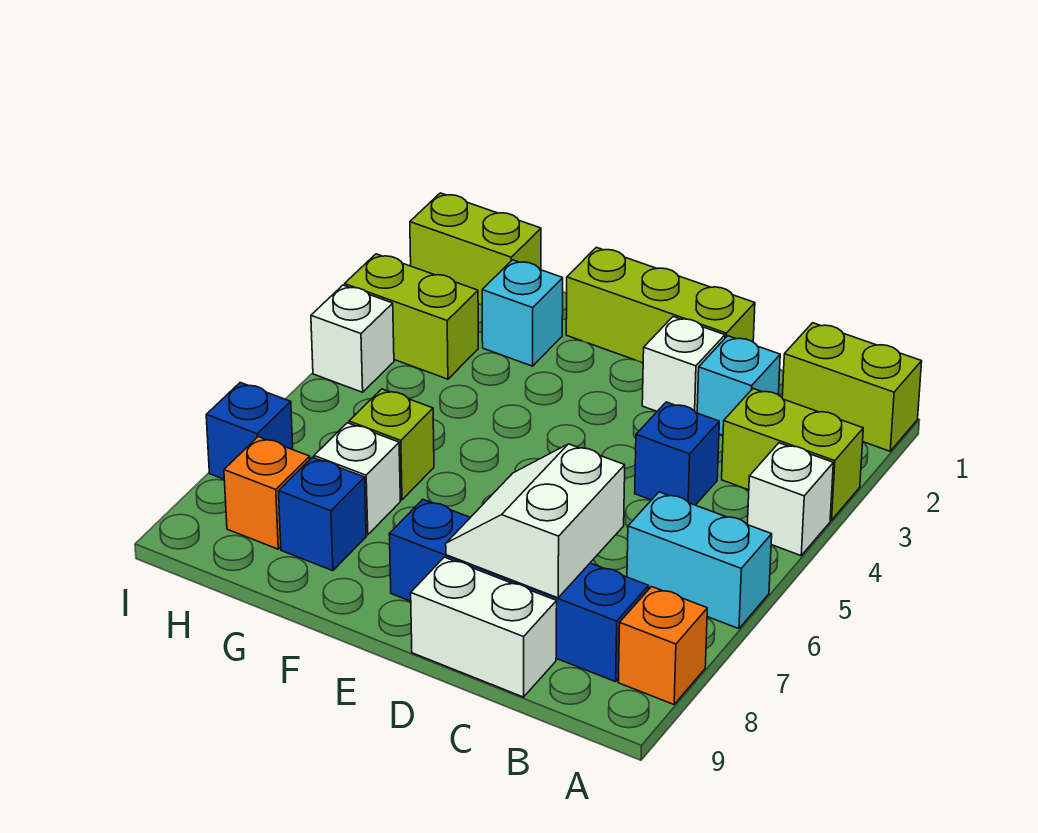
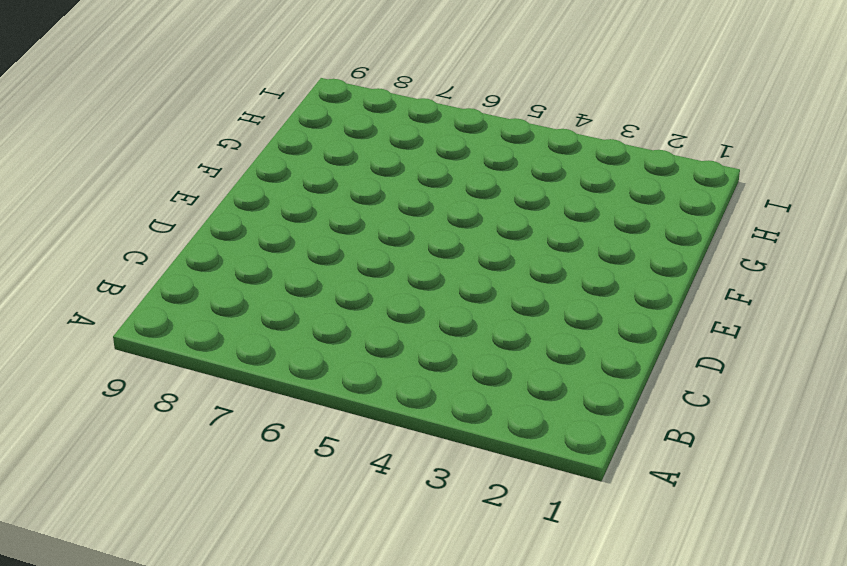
none -> lime brick A1:B1 level 1
none -> lime brick A3:B3 level 1
none -> white brick A4 level 1

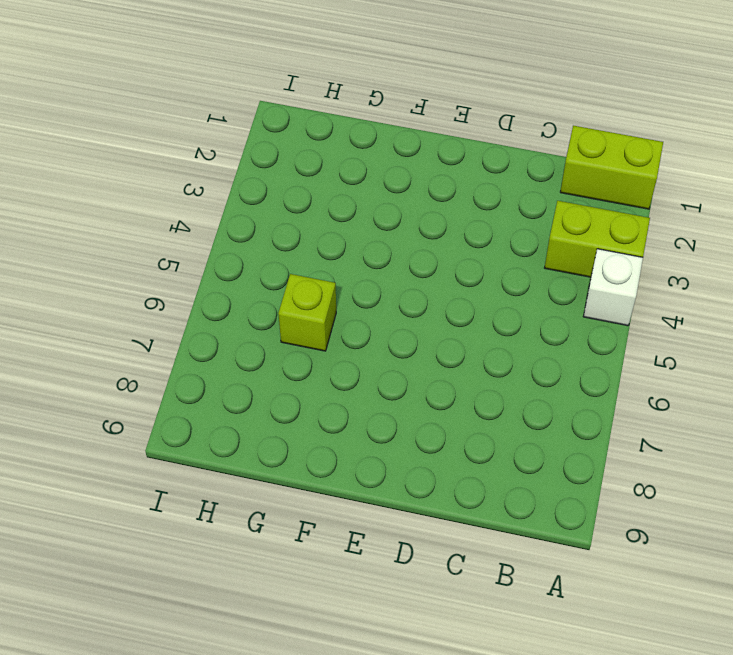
none -> cyan brick A6:B6 level 1
none -> orange brick A8 level 1
none -> blue brick B8:E8 level 1

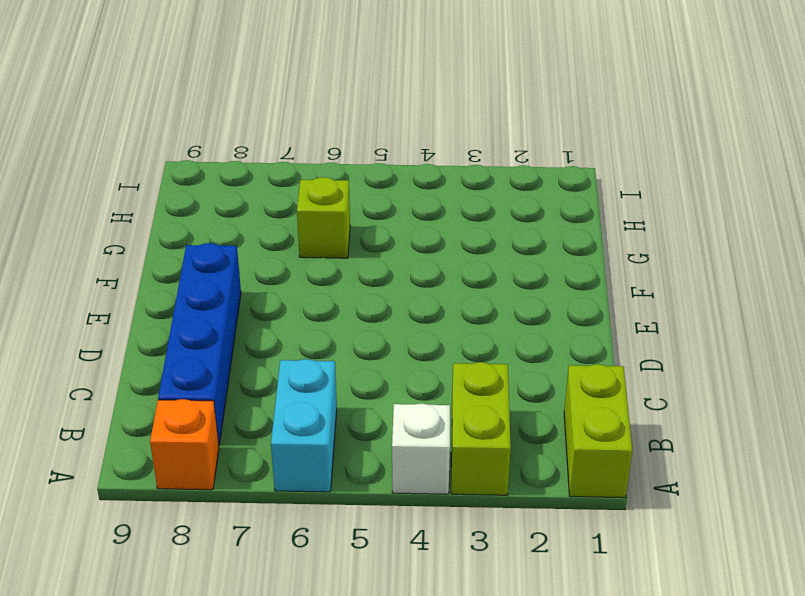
none -> cyan brick C2 level 1
none -> blue brick C4 level 1
none -> white brick C9:D9 level 1

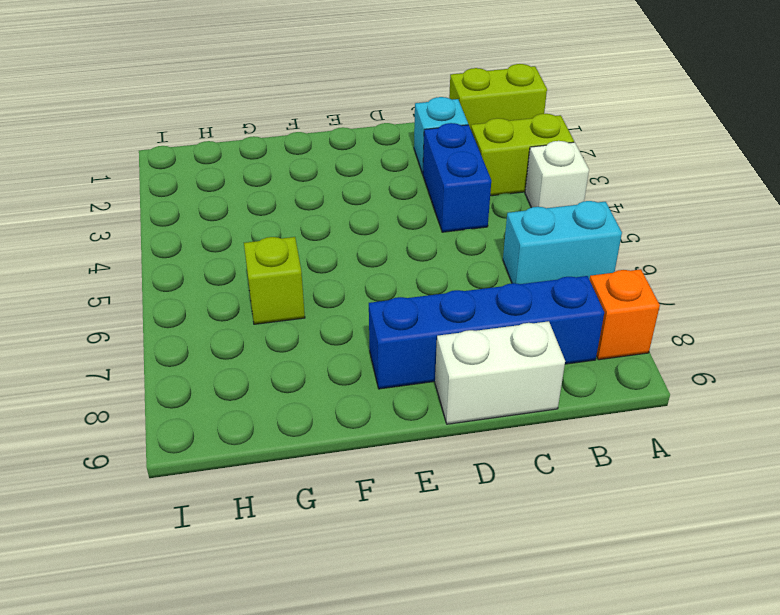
blue brick C3:C4 level 1 -> blue brick C4 level 1
none -> lime brick D1:F1 level 1
none -> white brick D2 level 1
none -> cyan brick G2 level 1

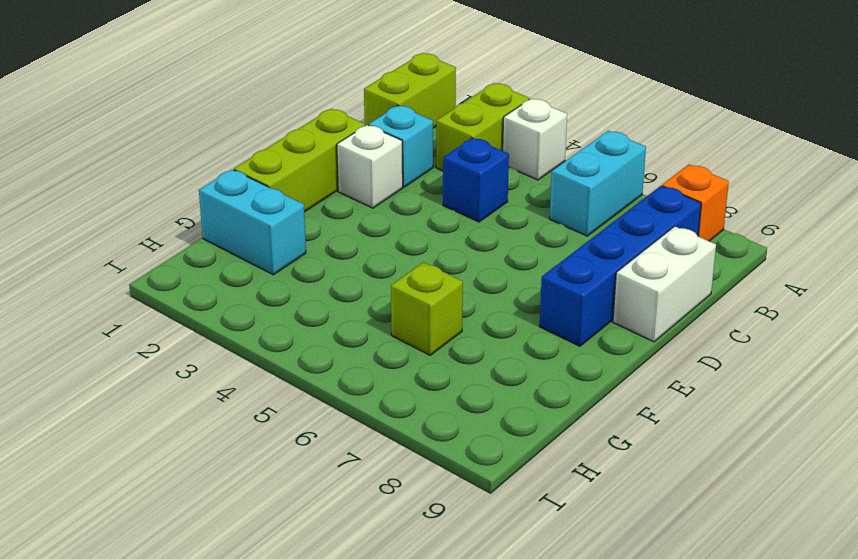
cyan brick G1:G2 level 1 -> cyan brick G2 level 1
none -> white brick G7 level 1
none -> blue brick G8 level 1
none -> lime brick H1:I1 level 1

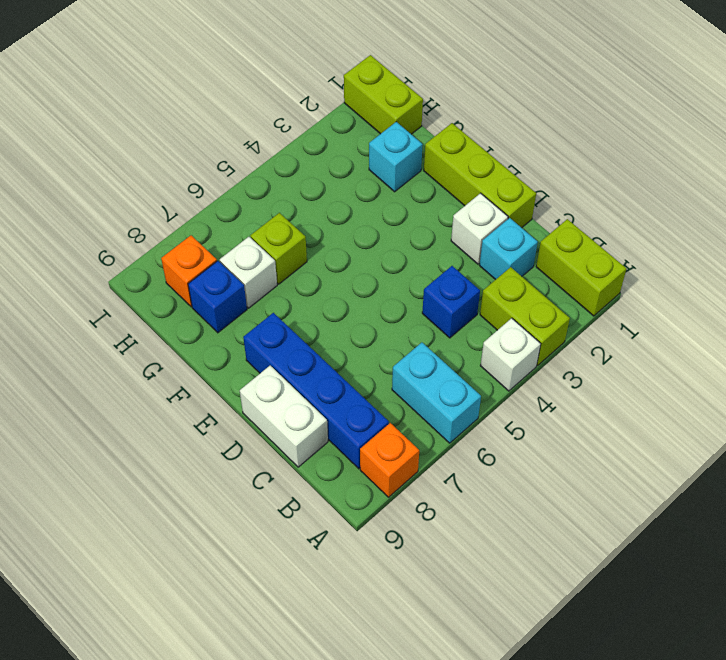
none -> lime brick H3:I3 level 1
none -> white brick I4 level 1
none -> blue brick I7 level 1

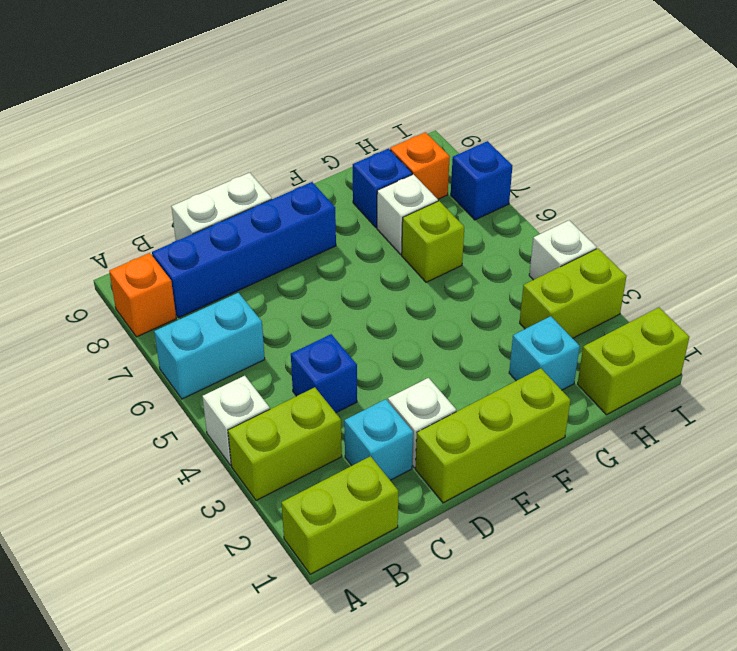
none -> white slope C7:D8 level 2 top C

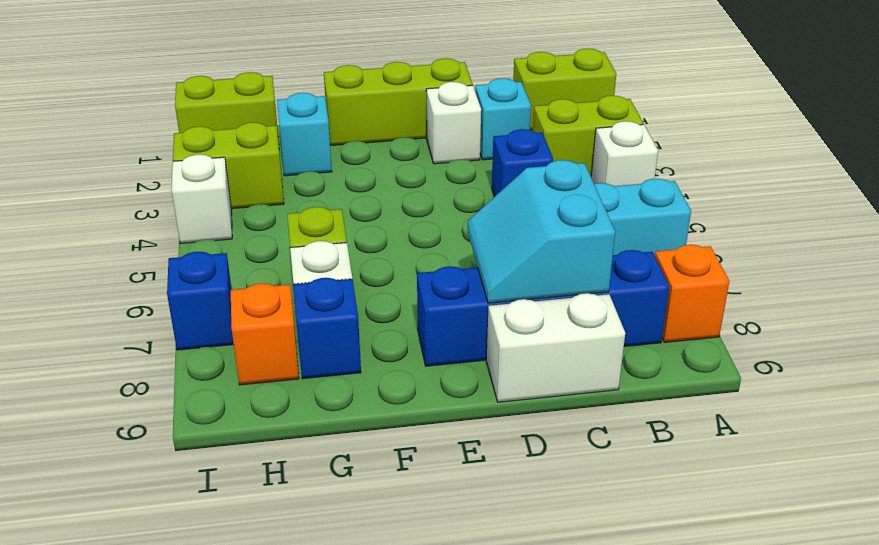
cyan slope C7:D8 level 2 top C -> white slope C7:D8 level 2 top C

